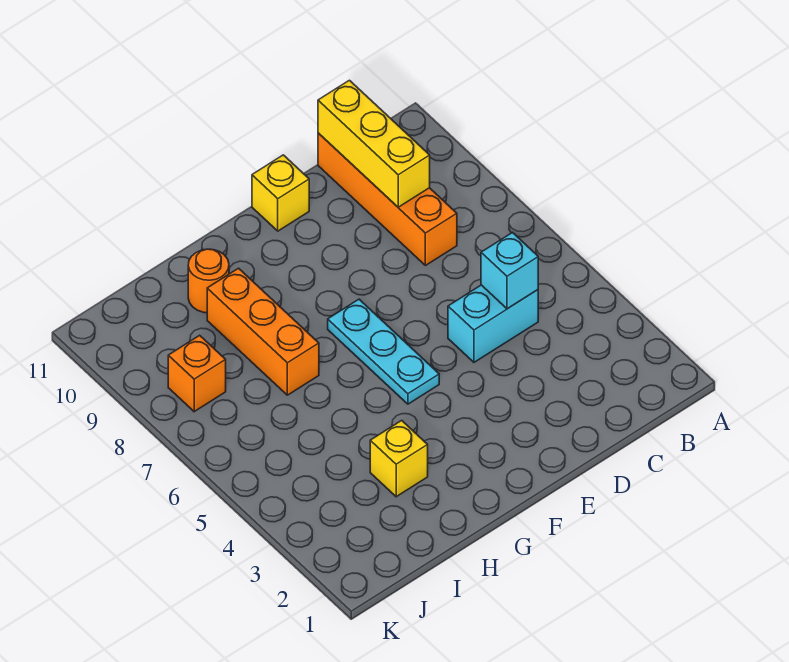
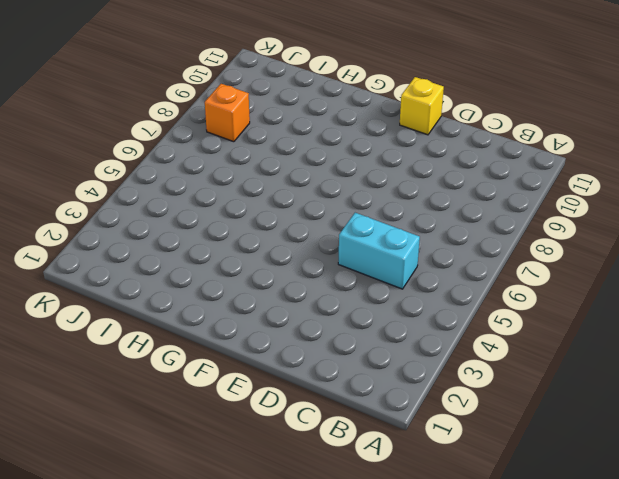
none -> orange brick C8:C11 level 1
none -> cyan plate F5:F7 level 1

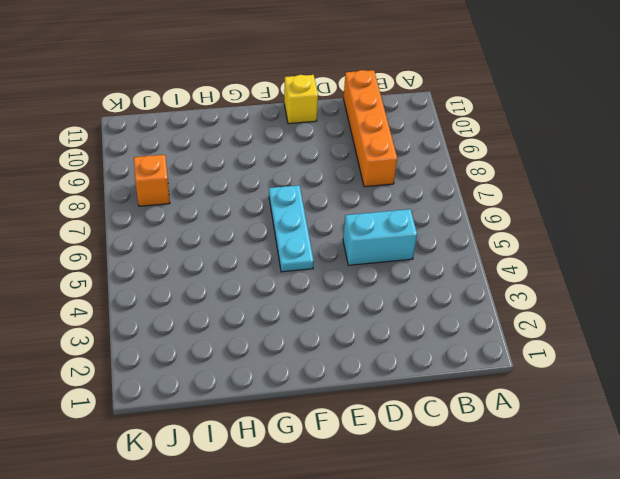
none -> yellow brick H3 level 1
none -> orange brick H7:H9 level 1

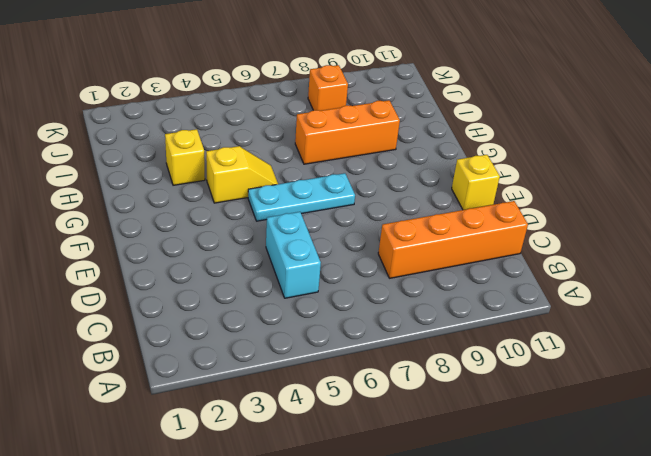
yellow slope G4:G5 level 1 top 4 -> none
none -> orange round brick H10 level 1
none -> cyan brick C5 level 2

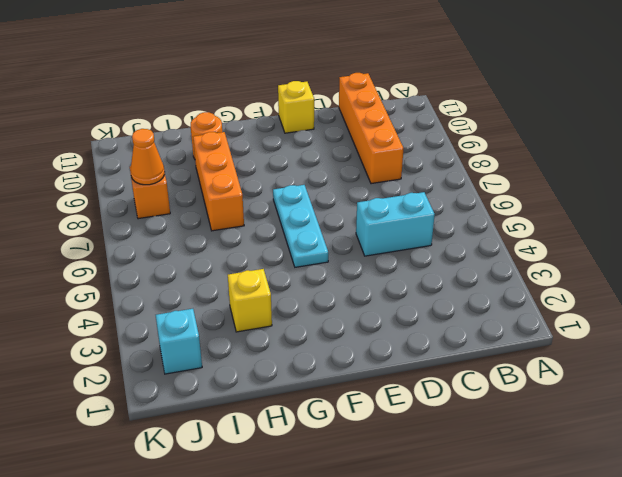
cyan brick J2 level 1 -> cyan brick C5 level 2
orange cone J8 level 2 -> none
none -> yellow brick C9:C11 level 2

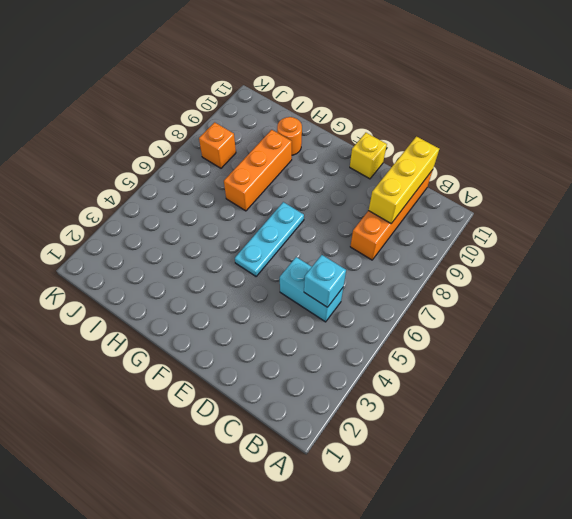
none -> yellow brick H3 level 1

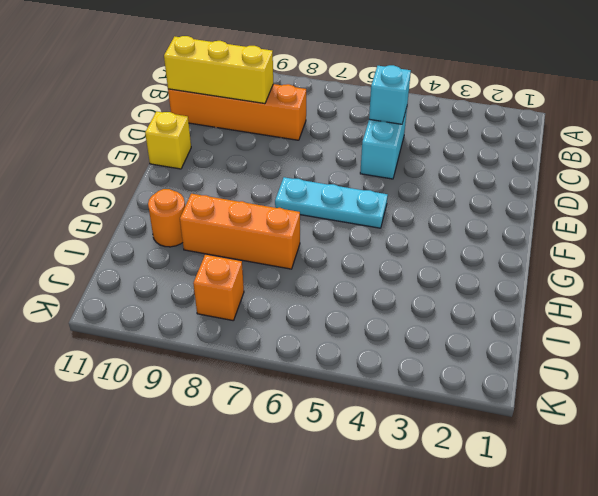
none -> yellow brick H3 level 1

